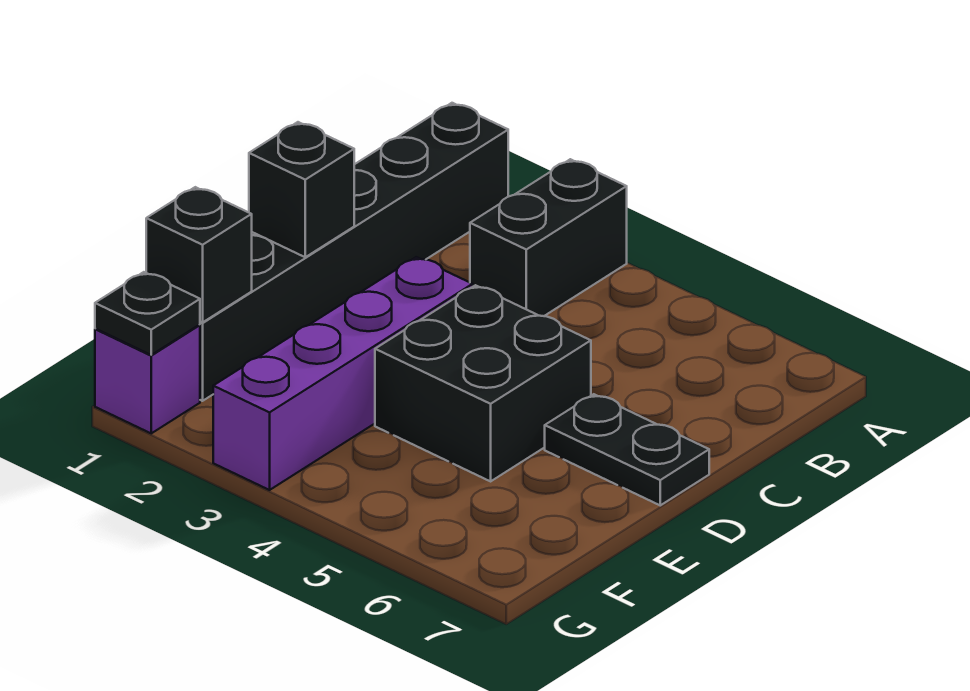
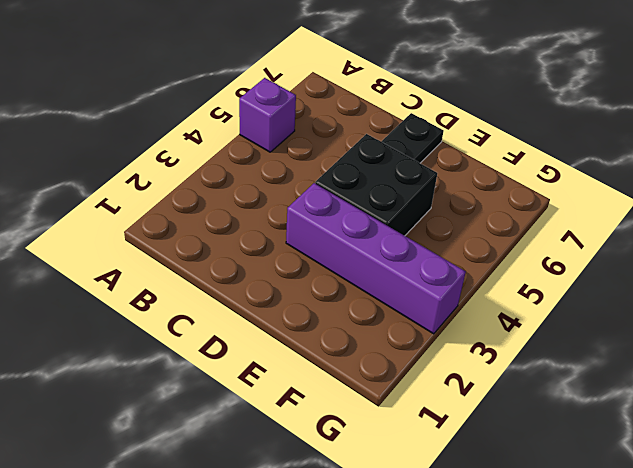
purple brick A5 level 1 -> purple brick G1 level 1
none -> black brick A1:F1 level 1
none -> black brick A3:B3 level 1

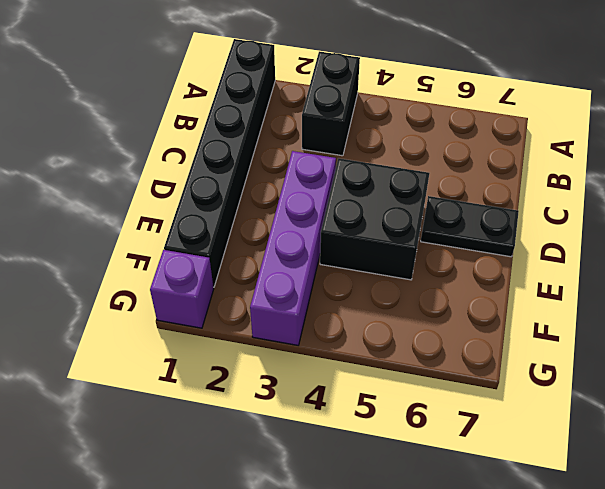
none -> black brick D1 level 2
none -> black brick F1 level 2

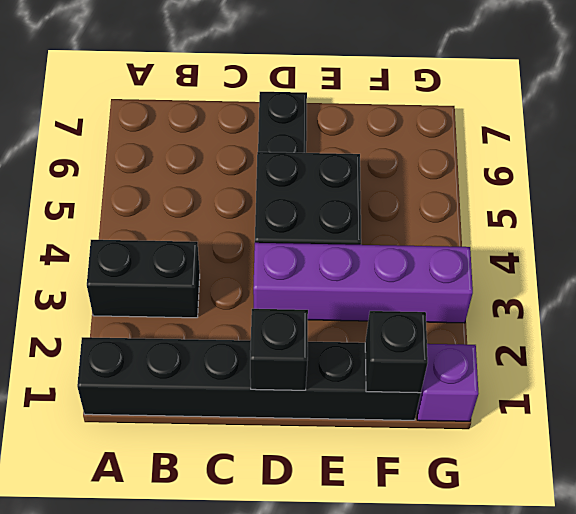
none -> black plate G1 level 2

